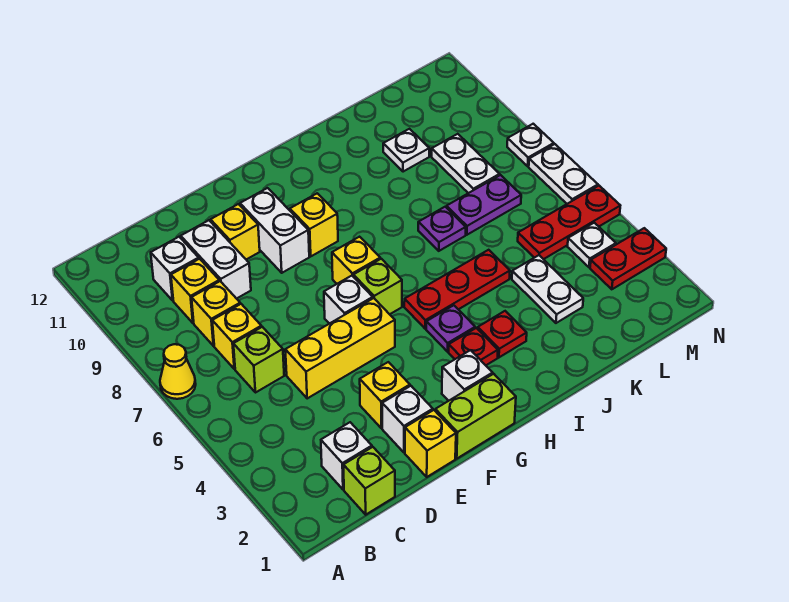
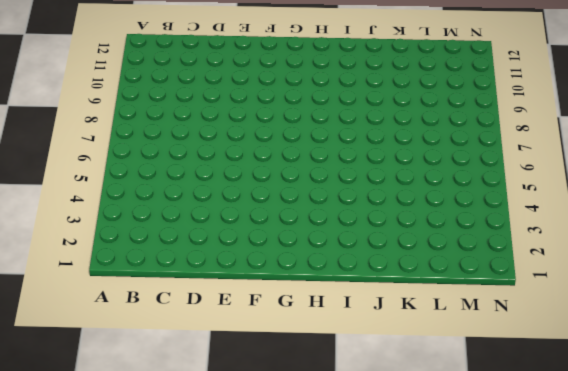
none -> yellow cone A7 level 1
none -> lime brick C1 level 1
none -> white brick C2 level 1
none -> lime brick C6 level 1

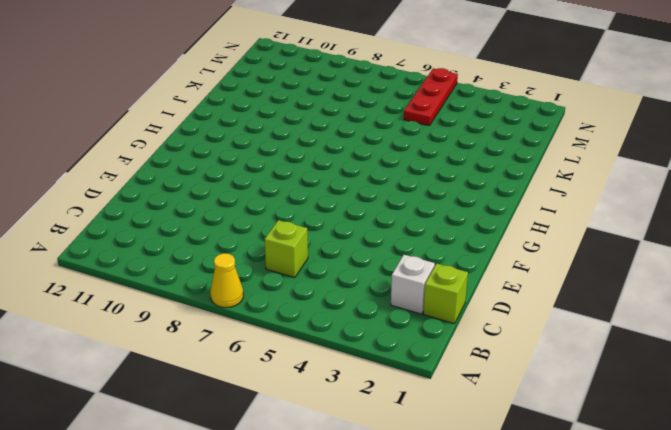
none -> yellow brick C7 level 1
none -> yellow brick C8 level 1
none -> yellow brick C9 level 1
none -> white brick C10 level 1

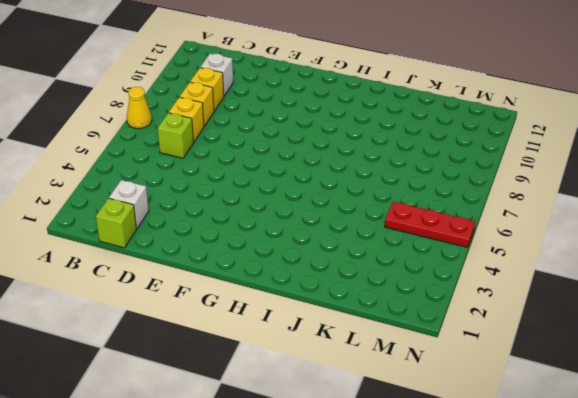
none -> yellow brick D5:F5 level 1
none -> white brick D9:D10 level 1
none -> yellow brick E1 level 1
none -> white brick E2 level 1

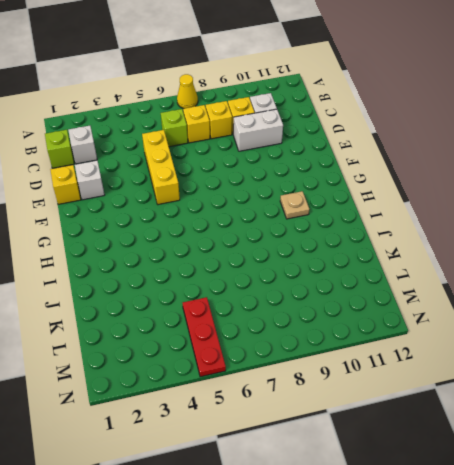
tan plate H10 level 1 -> none
none -> yellow brick E3 level 1
none -> yellow brick E10 level 1
none -> lime brick F1:G1 level 1
none -> white brick F6 level 1

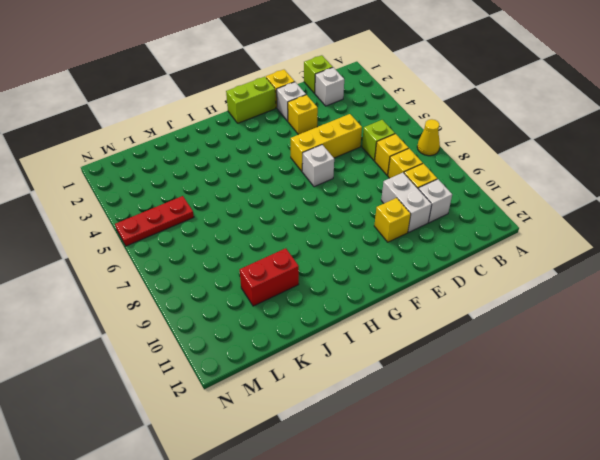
red brick J10:K10 level 1 -> white plate K10 level 1
none -> white brick F9:F10 level 1
none -> white brick G2 level 1
none -> lime brick G6 level 1
none -> yellow brick G7 level 1

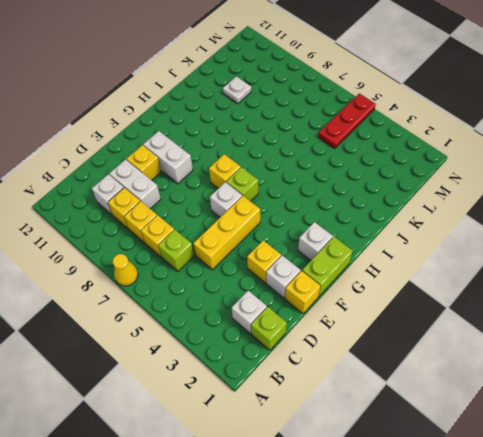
none -> yellow brick G9 level 1
none -> red plate H3 level 1
none -> purple plate H4 level 1
none -> red plate H5:J5 level 1

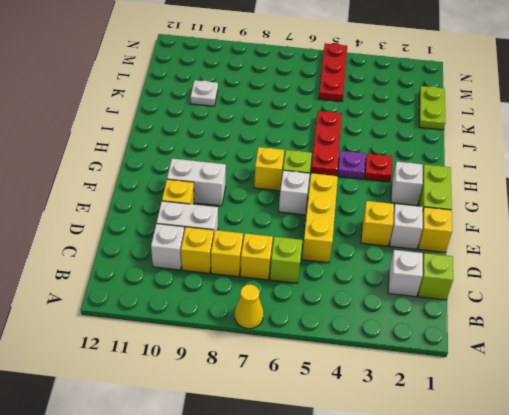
lime plate K1:L1 level 1 -> none
none -> yellow brick G9 level 1
none -> red plate I3 level 1
none -> purple plate J7 level 1
none -> white plate K3:K4 level 1

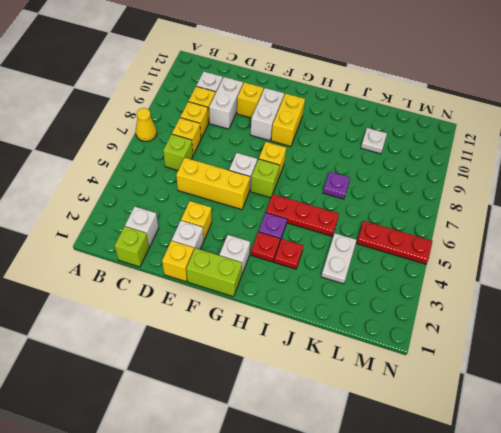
yellow brick G9:G10 level 1 -> yellow brick G9 level 1
none -> purple plate K7:L7 level 1
none -> white plate L8:L9 level 1
none -> red plate M3:N3 level 1
none -> white plate M4 level 1

